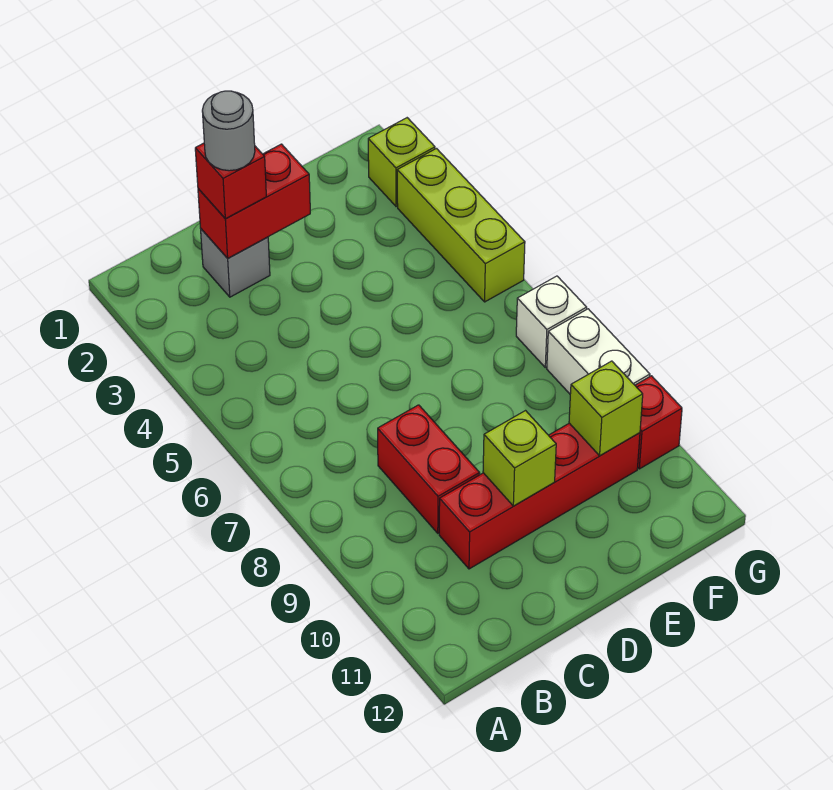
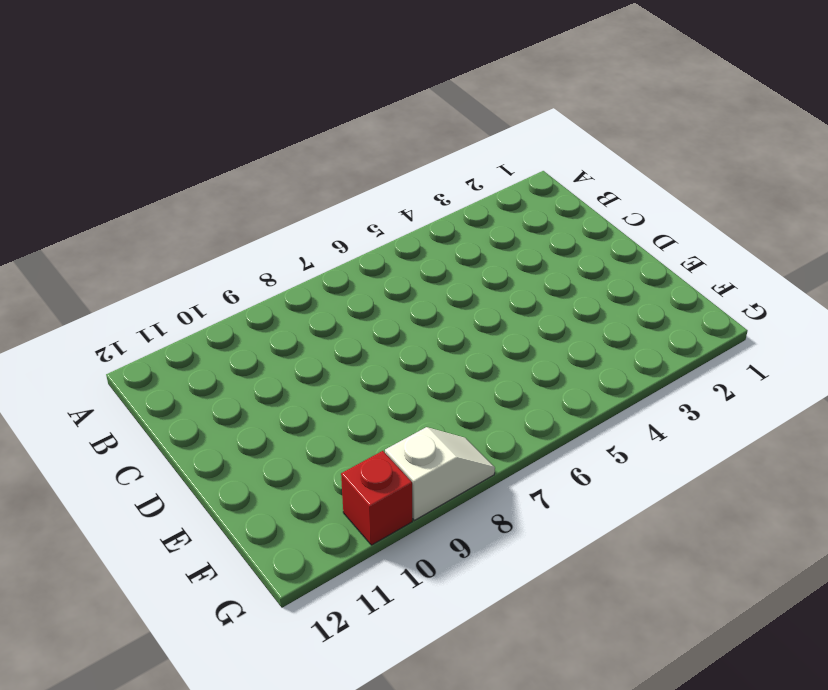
white slope G8:G9 level 1 top 9 -> white brick G8:G9 level 1
none -> grey brick C2 level 1
none -> red brick C8:C9 level 1
none -> red brick C10:F10 level 1

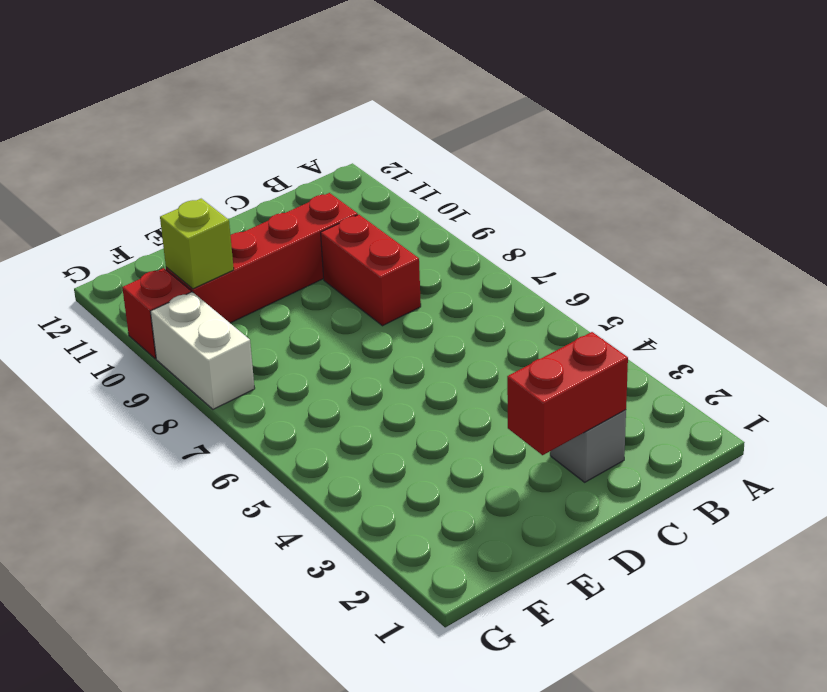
none -> lime brick G2 level 1
none -> lime brick G3:G5 level 1
none -> white brick G7 level 1

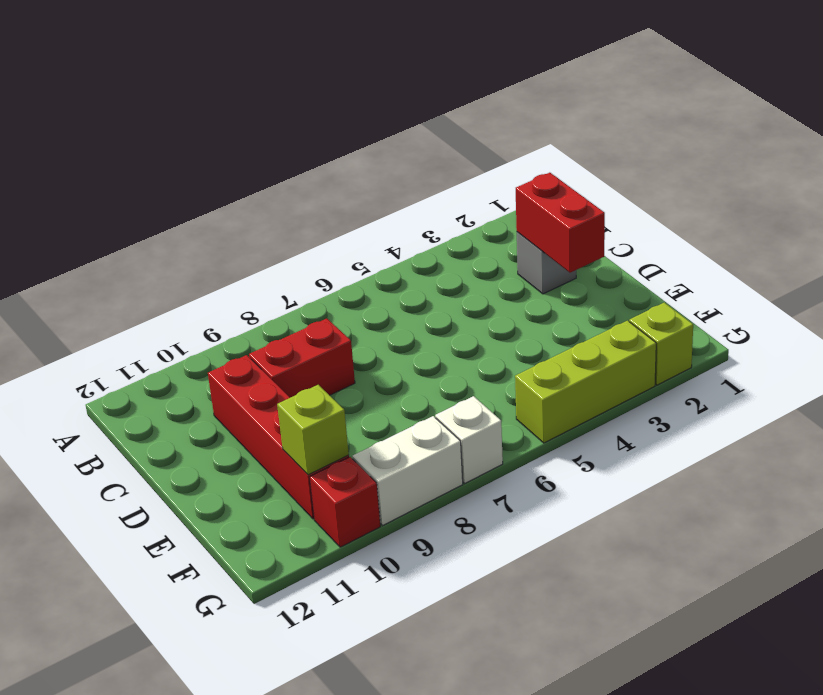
none -> lime brick D10 level 2
none -> red brick C2 level 3
none -> grey round brick C2 level 4

